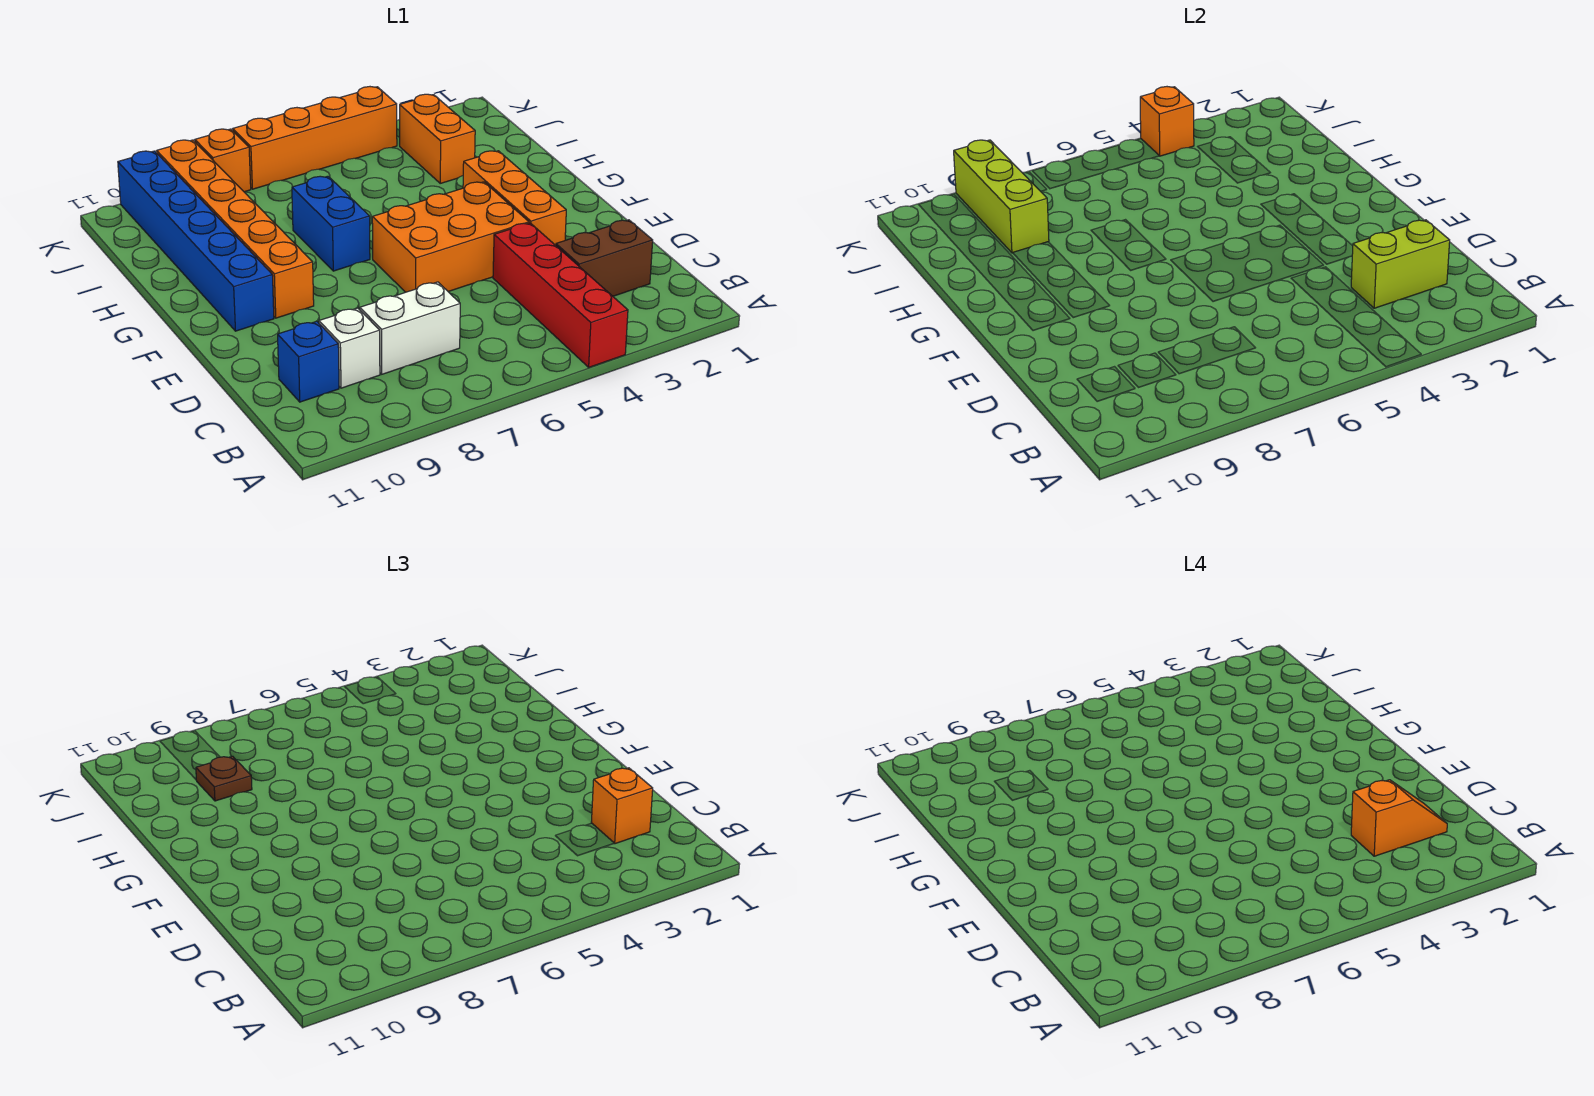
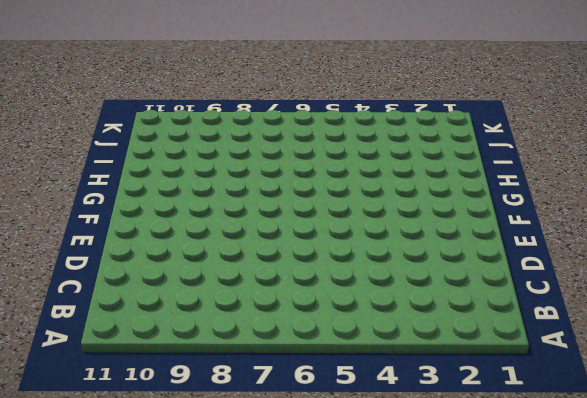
none -> red brick A4:D4 level 1
none -> brown brick C2:C3 level 1
none -> white brick C7:C8 level 1

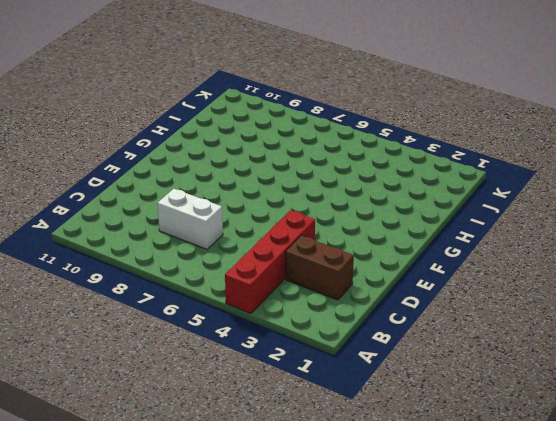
none -> white brick C9 level 1
none -> blue brick C10 level 1
none -> orange brick E3:G3 level 1

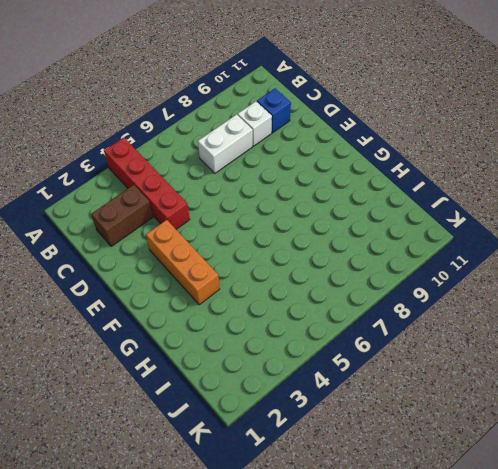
none -> orange brick E4:F6 level 1
none -> orange brick F9:K9 level 1
none -> blue brick F10:K10 level 1

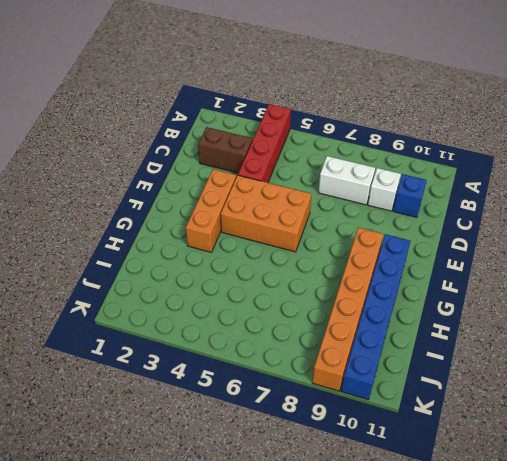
none -> blue brick G7:H7 level 1
none -> orange brick I3:J3 level 1
none -> orange brick K4:K7 level 1

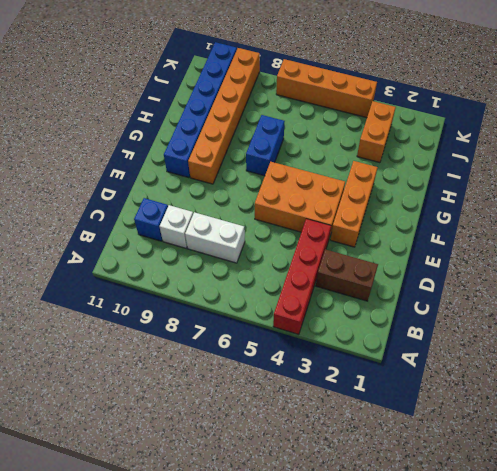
none -> orange brick K8 level 1
none -> lime brick C2:C3 level 2
none -> lime brick I9:K9 level 2

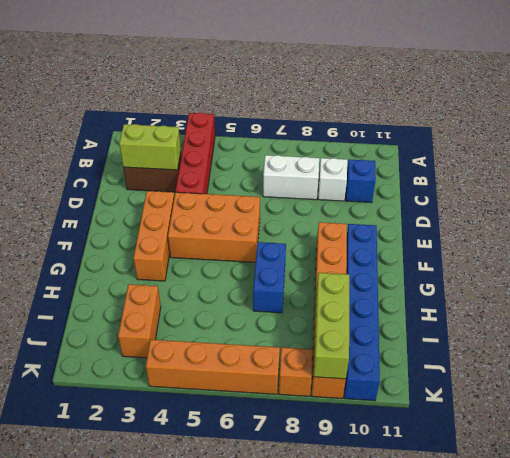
none -> orange brick K4 level 2
none -> orange brick C2 level 3
none -> brown plate I9 level 3

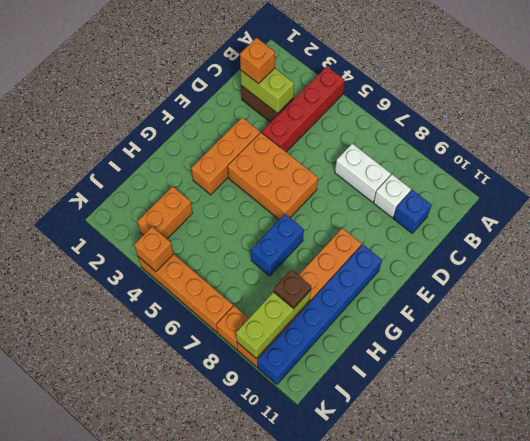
none -> orange slope C2:C3 level 4 top 3

